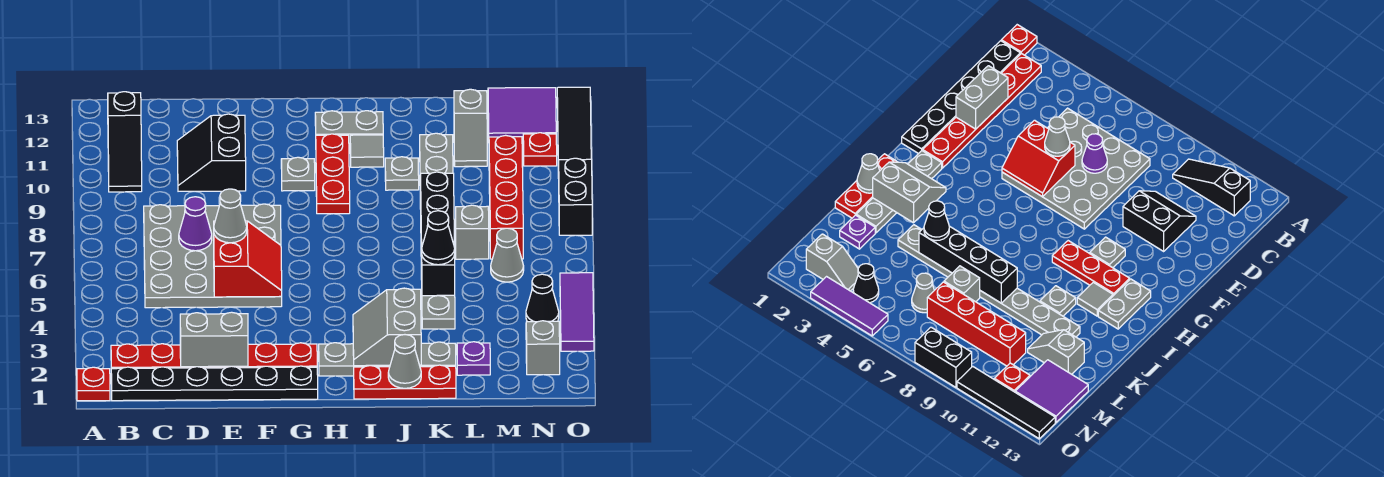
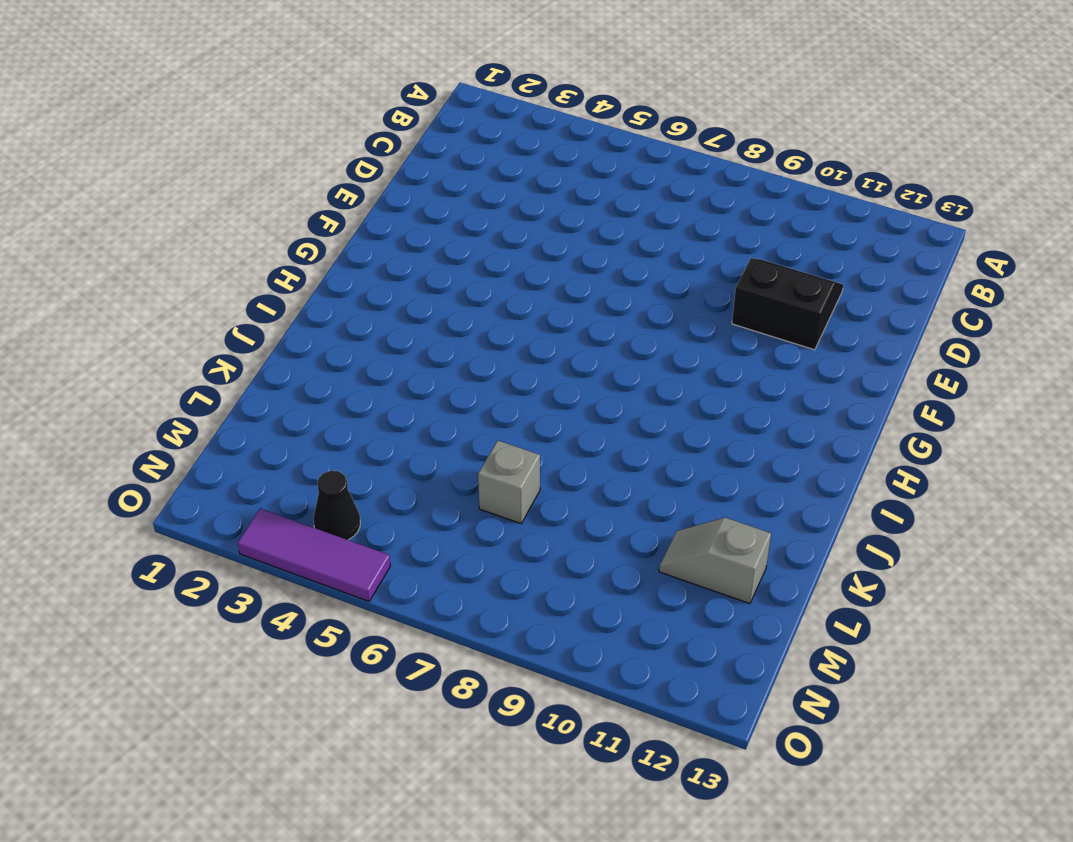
none -> red plate A1 level 1
none -> black plate B1:G1 level 1
none -> red plate B2:G2 level 1
none -> black slope B10:B12 level 1 top 12

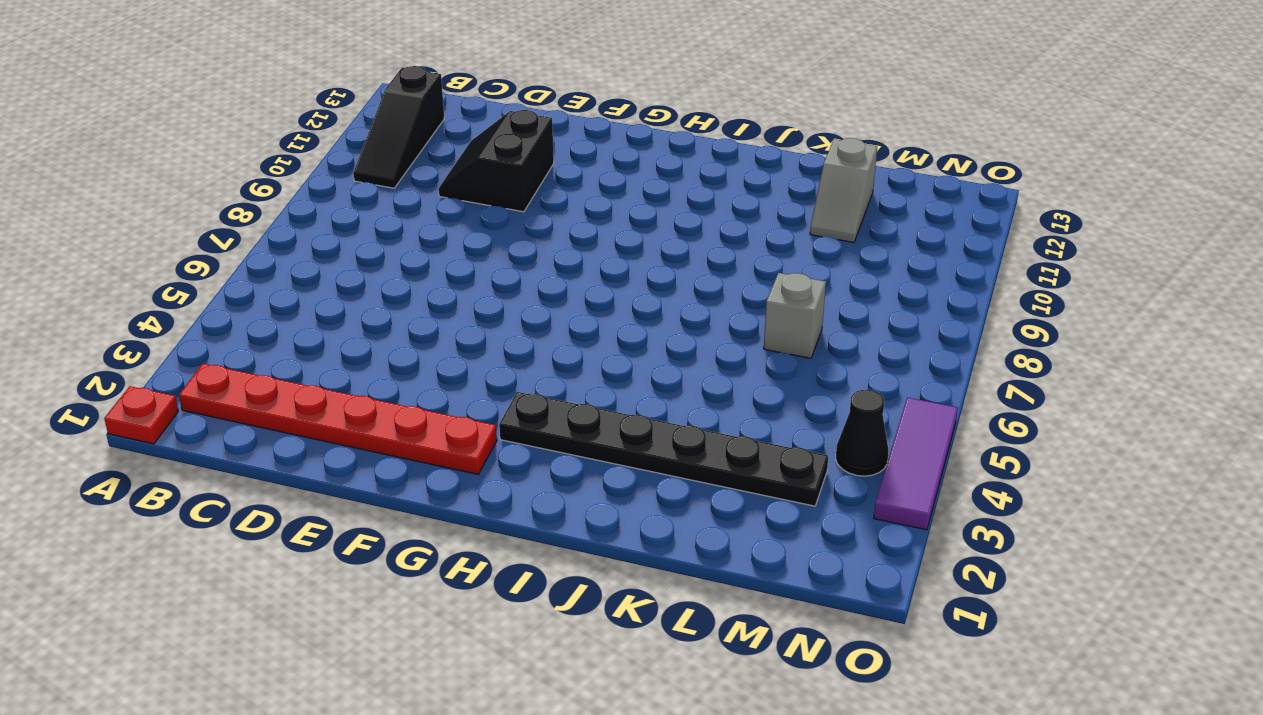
black plate H3:M3 level 1 -> black plate B1:G1 level 1
none -> grey plate C5:F8 level 1
none -> grey plate G10 level 1
none -> grey plate H2:K2 level 1
none -> red plate H9:H11 level 1

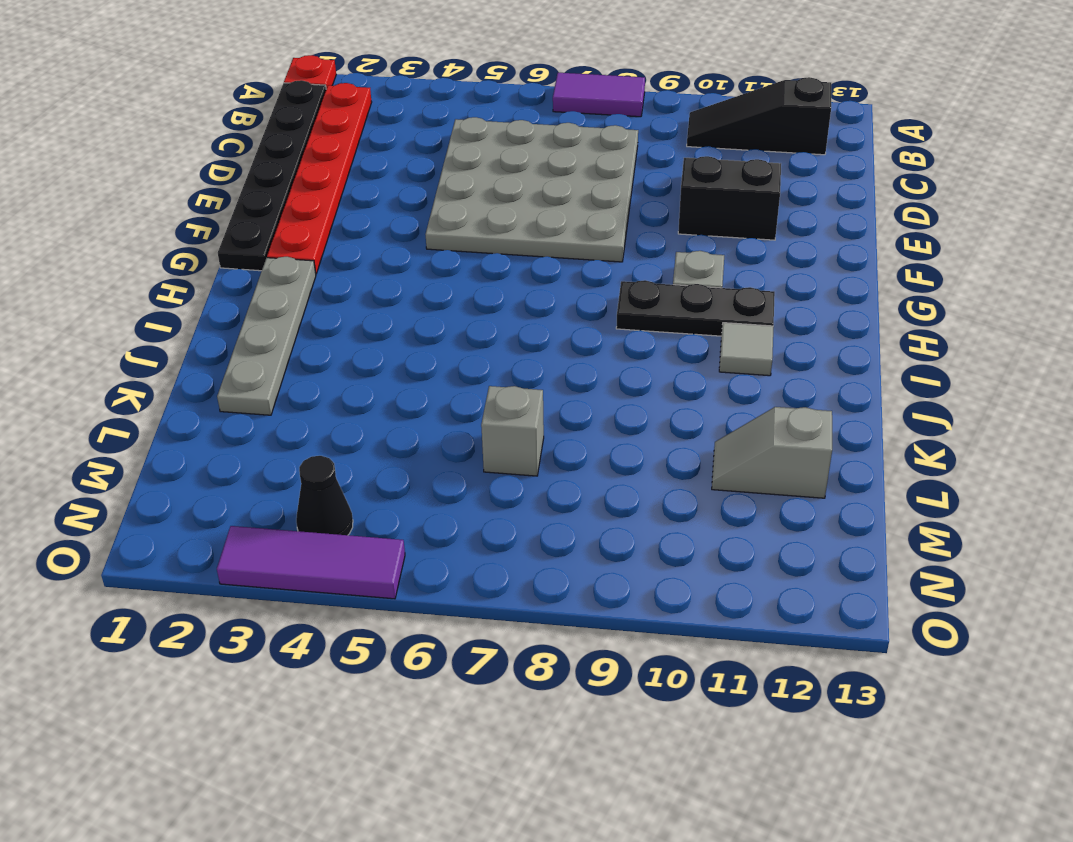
purple tile A7:A8 level 1 -> none
black plate H9:H11 level 1 -> red plate H9:H11 level 1
none -> grey plate H12:I12 level 1
none -> red plate I1:K1 level 1
none -> grey plate J10 level 1
none -> grey plate K4:K11 level 1

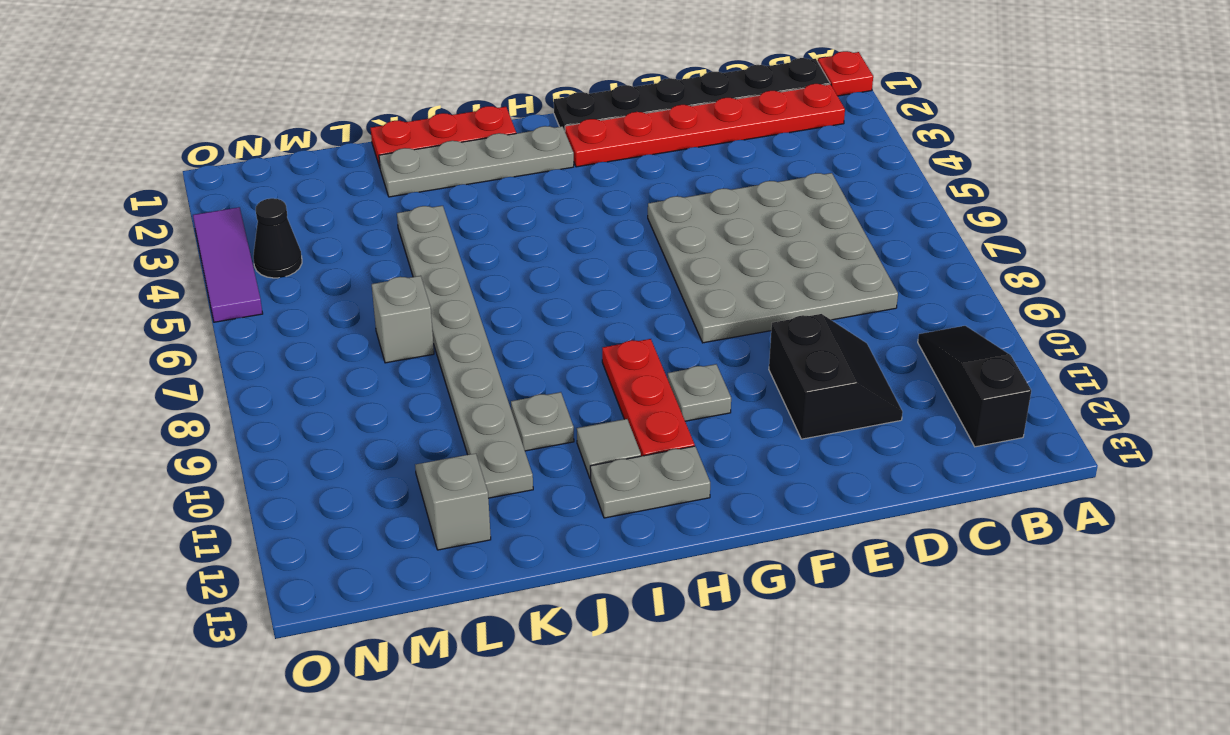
none -> purple plate L2 level 1
none -> grey cone M6 level 1
none -> red brick M7:M10 level 1
none -> purple tile M12:N13 level 1

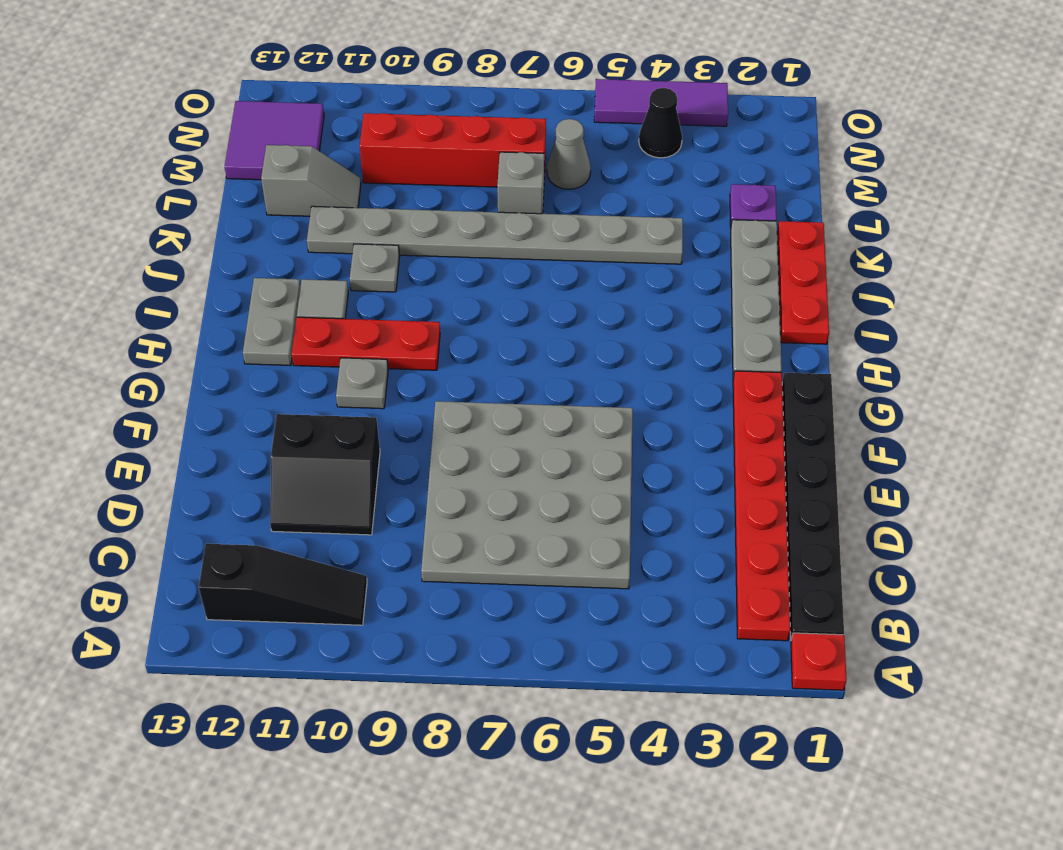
none -> grey slope N2:N3 level 1 top 2
none -> red plate N11 level 1
none -> black brick O8:O9 level 1
none -> black tile O10:O13 level 1

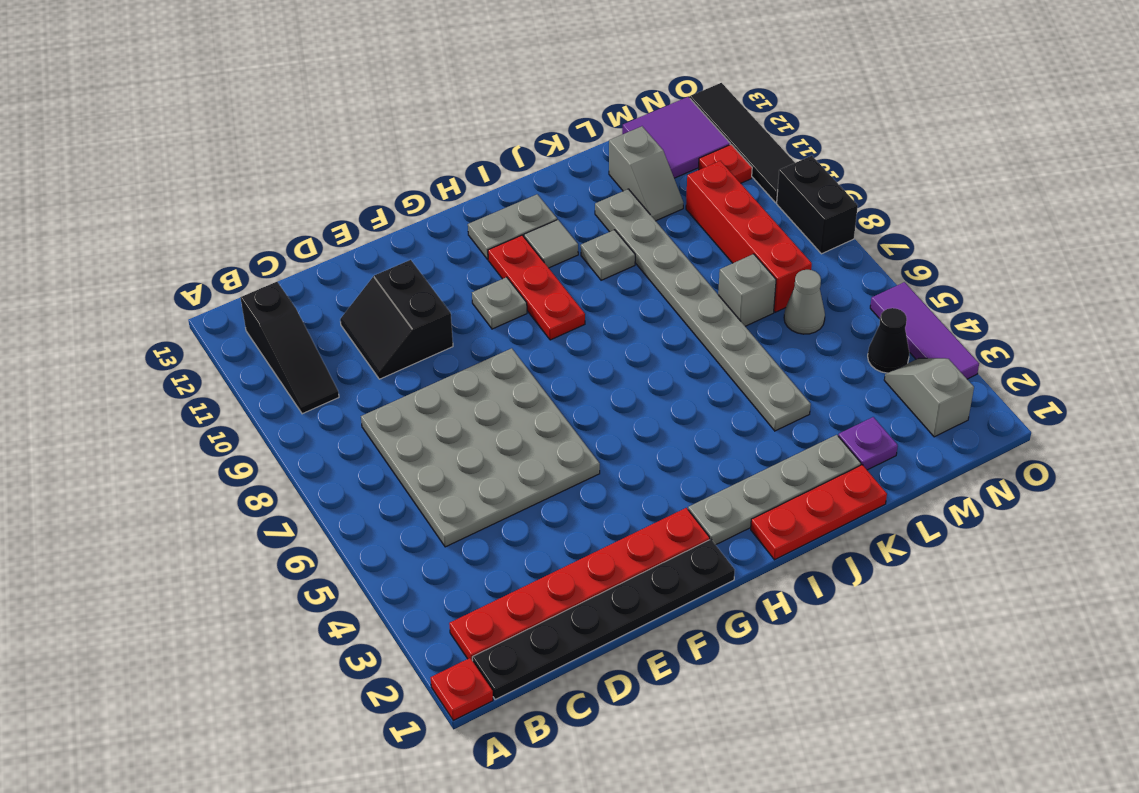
none -> grey brick D2:E2 level 2
none -> purple cone D7 level 2
none -> red slope E5:F6 level 2 top E
none -> grey slope I2:J3 level 2 top J

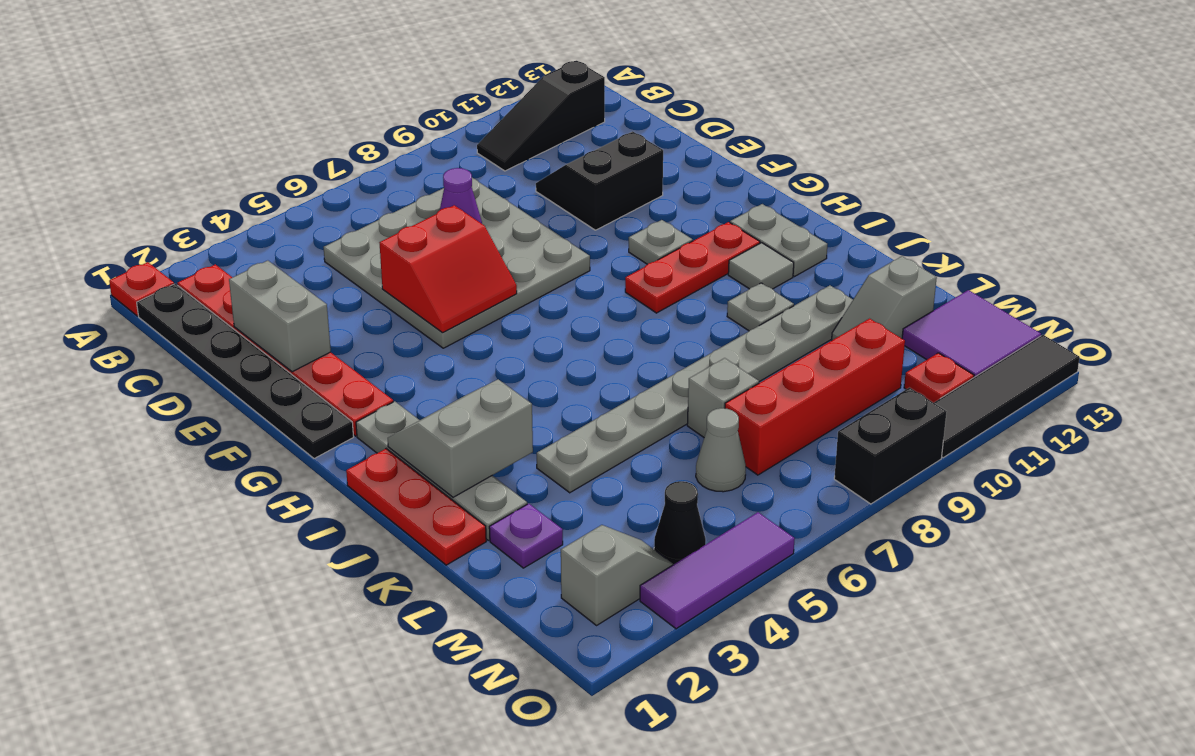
none -> grey cone J1 level 2
none -> black brick K5:K8 level 2
none -> grey cone E6 level 3
none -> black cone K5 level 3

